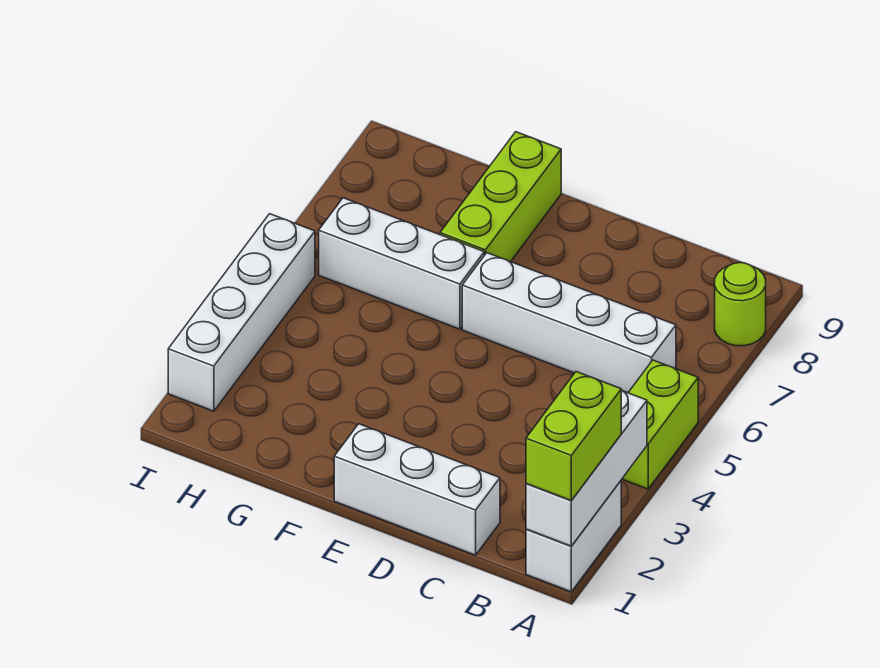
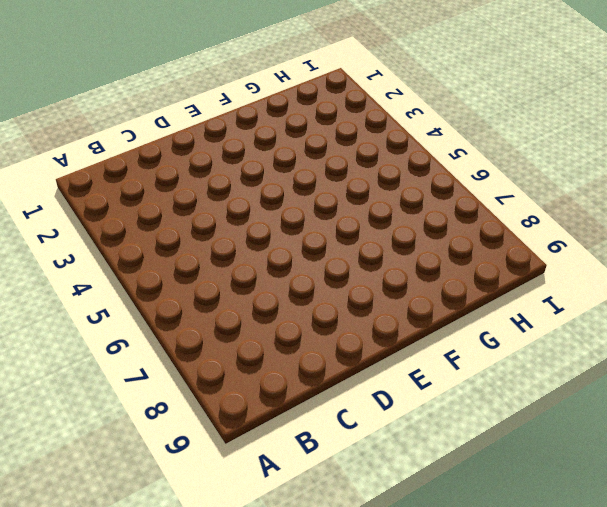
none -> white brick A1:A2 level 1
none -> lime brick A4:A5 level 1

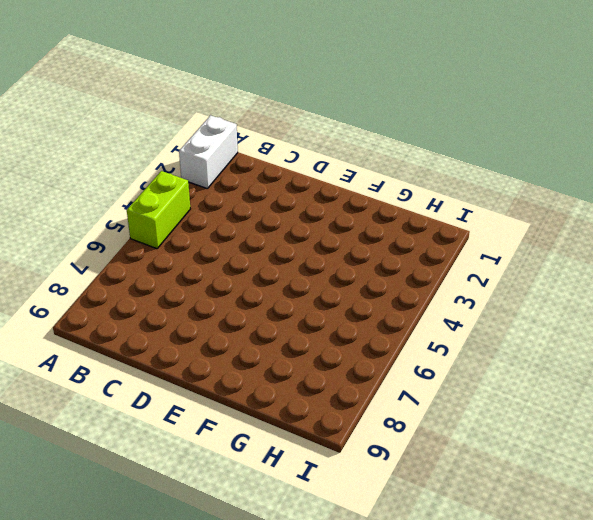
none -> lime round brick A8 level 1
none -> white brick B6:E6 level 1

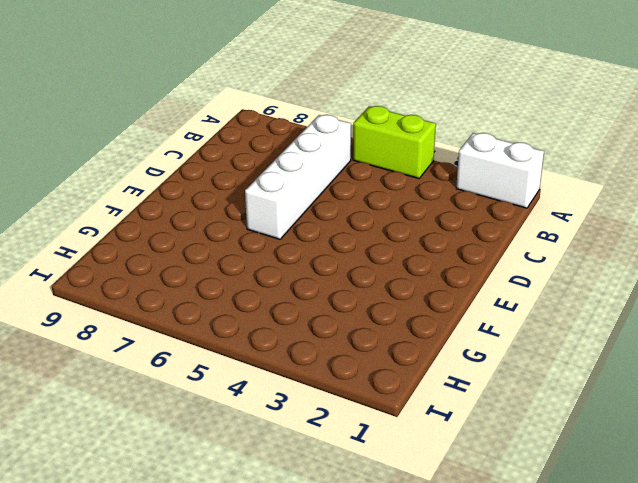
none -> lime round brick A8 level 1
none -> white brick C1:E1 level 1

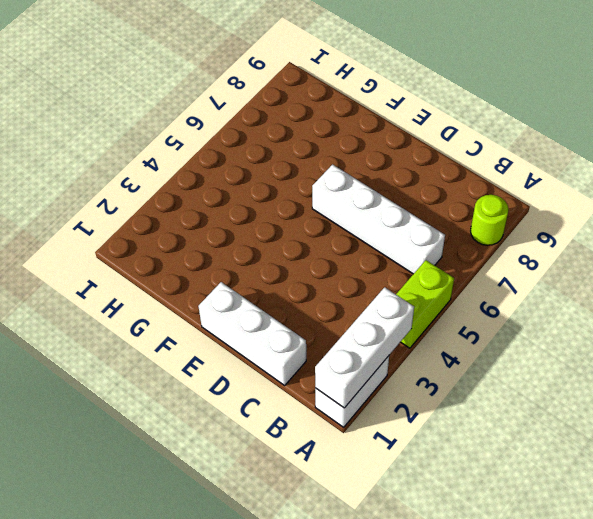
none -> white brick F6:H6 level 1
none -> lime brick F7:F9 level 1

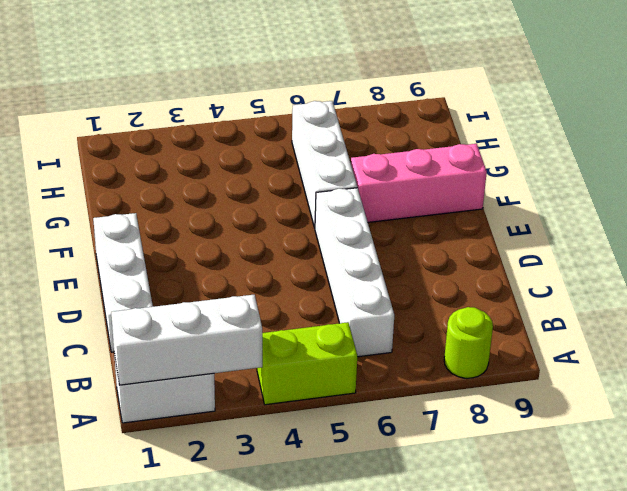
pink brick F7:F9 level 1 -> lime brick F7:F9 level 1
none -> white brick I2:I5 level 1
none -> lime brick A1:A2 level 3

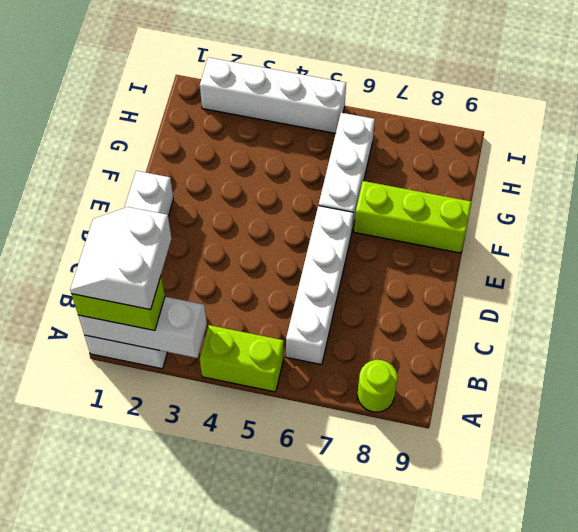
white slope A1:B2 level 4 top 2 -> none

